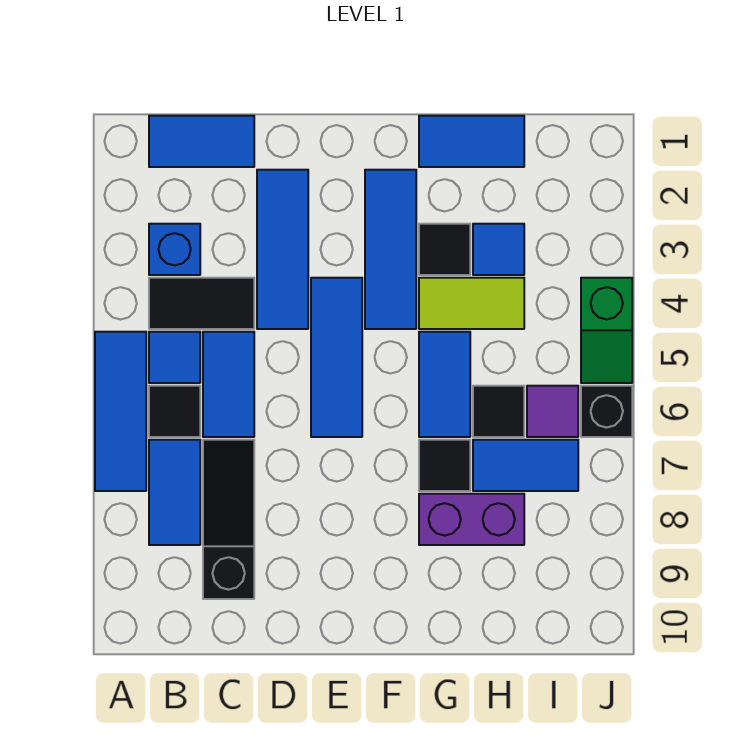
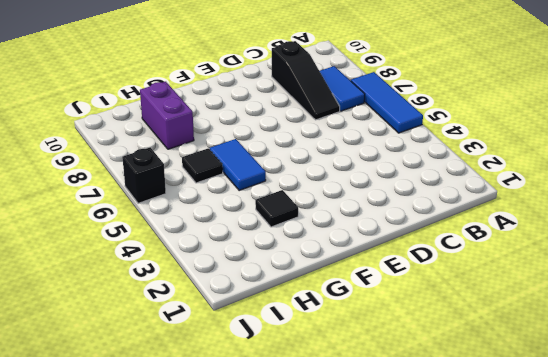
purple brick H8:H9 level 1 -> purple brick G8:H8 level 1
none -> blue tile B1:C1 level 1
none -> blue brick B3 level 1
none -> black tile B4:C4 level 1

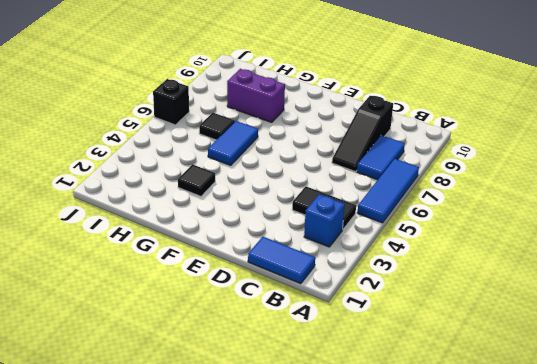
none -> blue tile B5 level 1
none -> black tile B6 level 1
none -> blue tile C5:C6 level 1

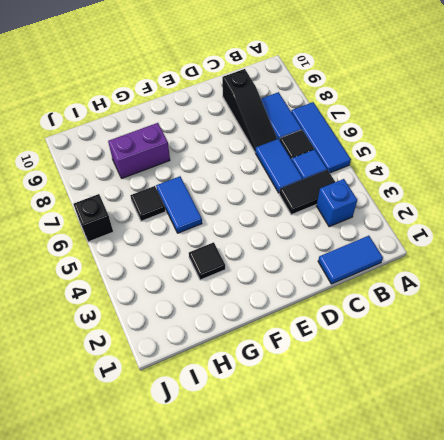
none -> blue tile D2:D4 level 1
none -> blue tile E4:E6 level 1
none -> blue tile F2:F4 level 1

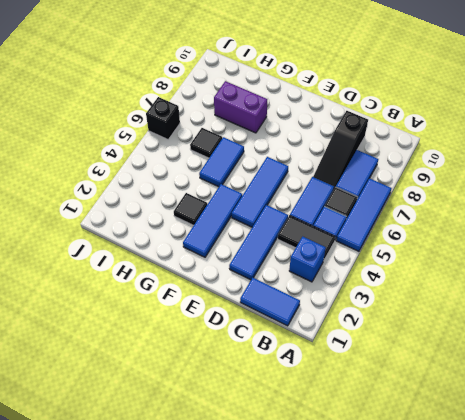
none -> blue tile G1:H1 level 1
none -> lime tile G4:H4 level 1
none -> black tile G7 level 1

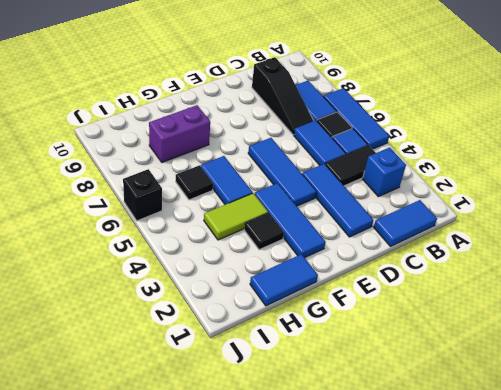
none -> black tile G7 level 1
none -> blue tile H3 level 1
none -> blue tile H7:I7 level 1

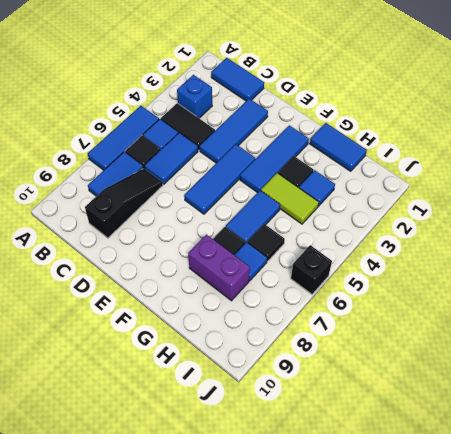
blue tile H7 level 1 -> blue tile H7:I7 level 1
none -> purple tile I6 level 1
none -> green slope J4:J5 level 1 top 4

